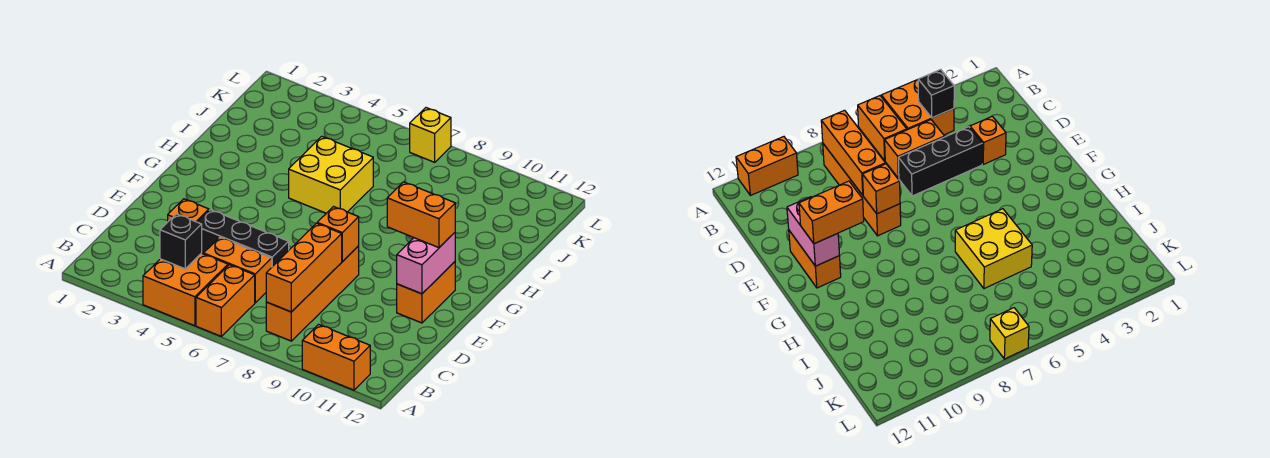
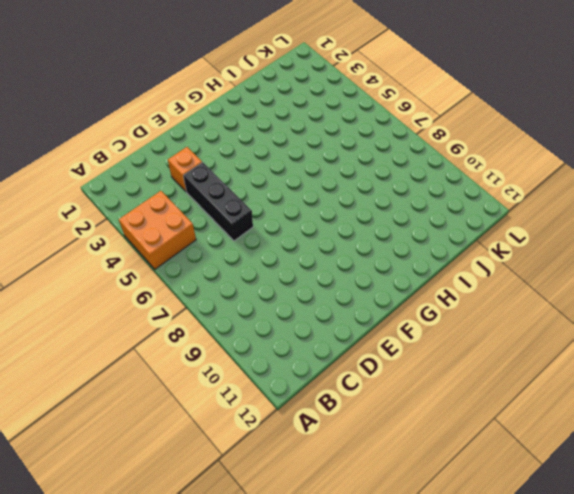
none -> orange brick A6:B6 level 1
none -> orange brick A10:A11 level 1
none -> orange brick B8:E8 level 1

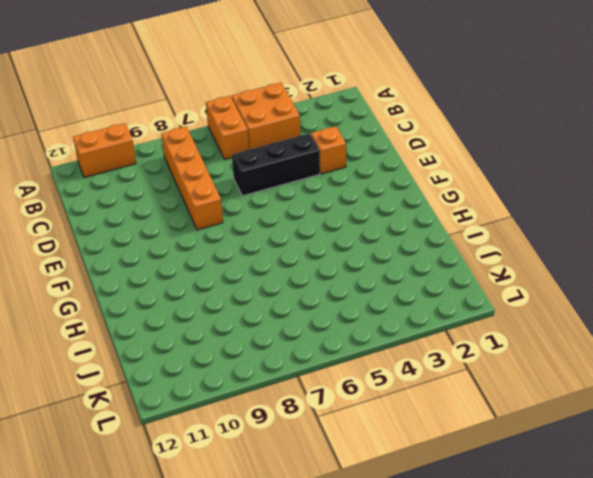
none -> orange brick C5:C6 level 1
none -> orange brick E11:F11 level 1
none -> yellow brick H5:I6 level 1

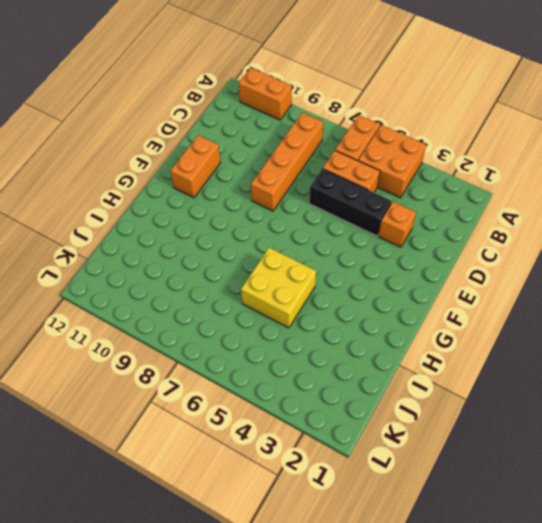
none -> yellow brick L7 level 1
none -> black brick B4 level 2
none -> orange brick B8:D8 level 2

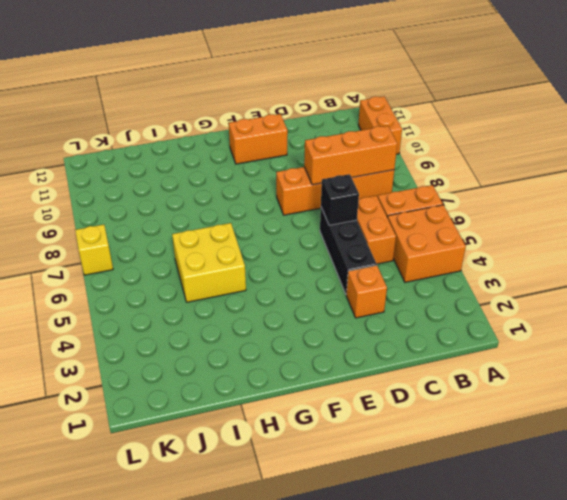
black brick D6 level 2 -> black brick B4 level 2
none -> orange brick E8 level 2
none -> pink brick E11:F11 level 2
none -> orange brick F10:F11 level 3

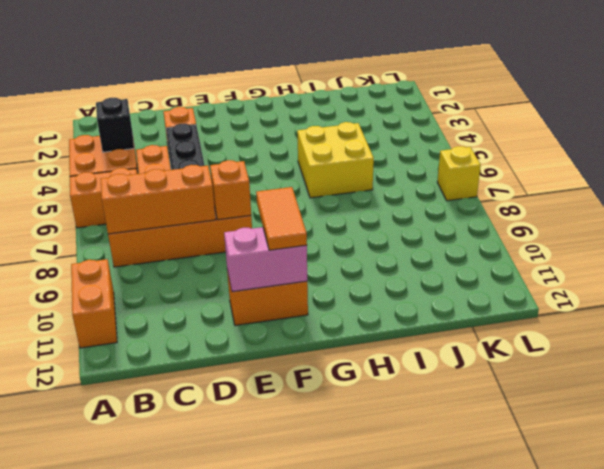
orange tile F10:F11 level 3 -> orange brick F10:F11 level 3

